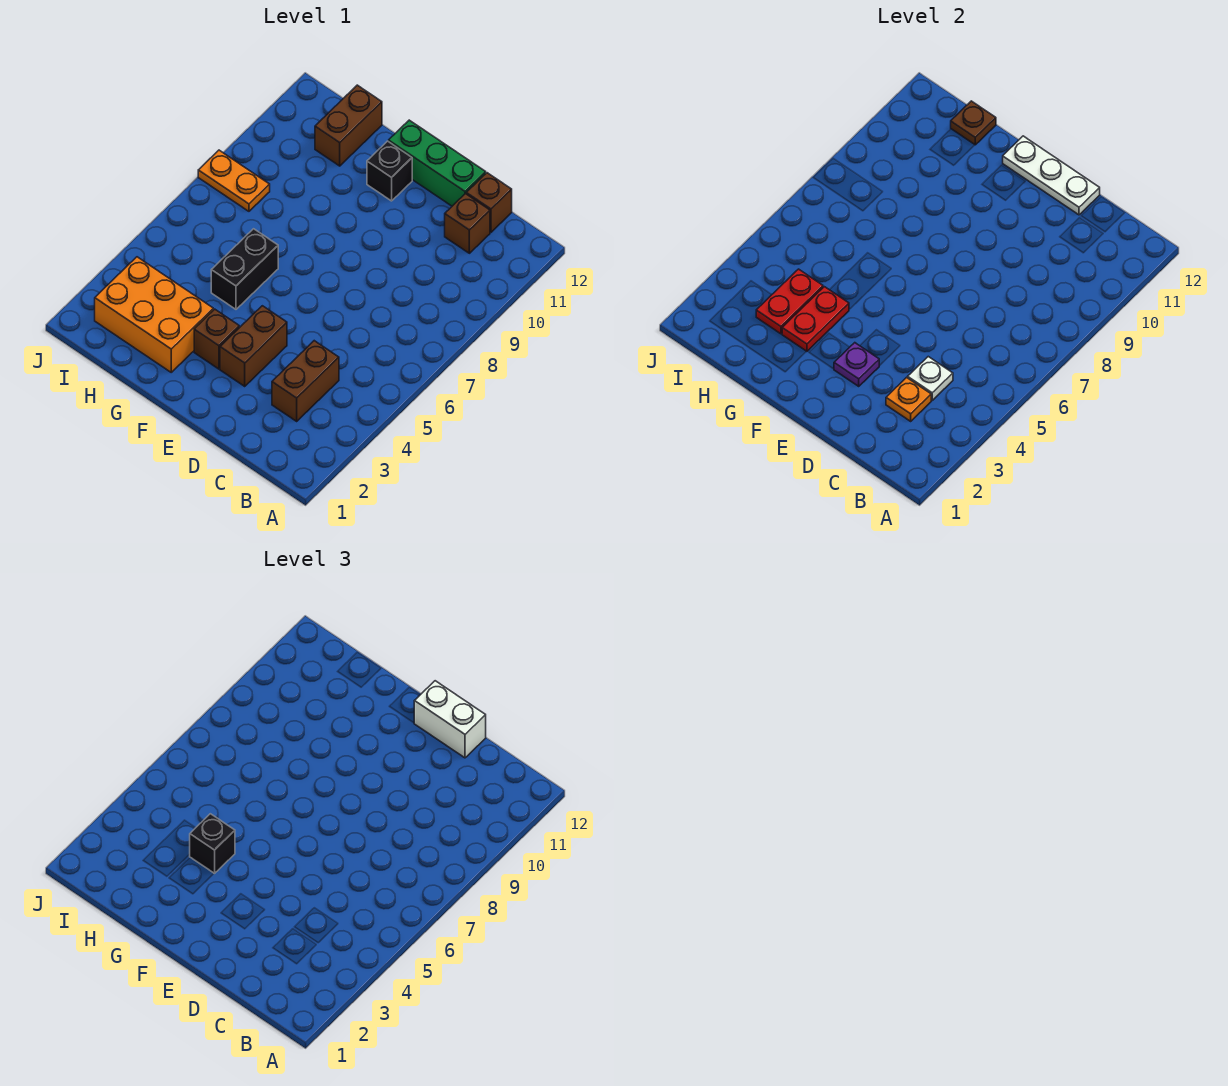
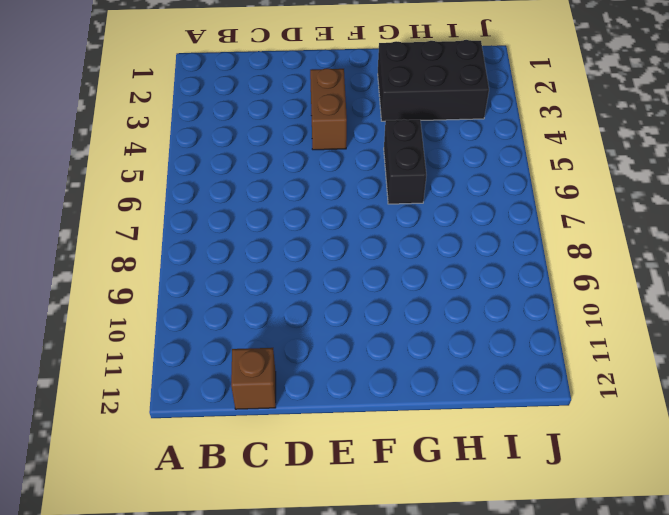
black brick G2:I3 level 1 -> orange brick G2:I3 level 1
none -> brown brick C3:C4 level 1
none -> brown brick C11 level 1
none -> green brick D12:F12 level 1

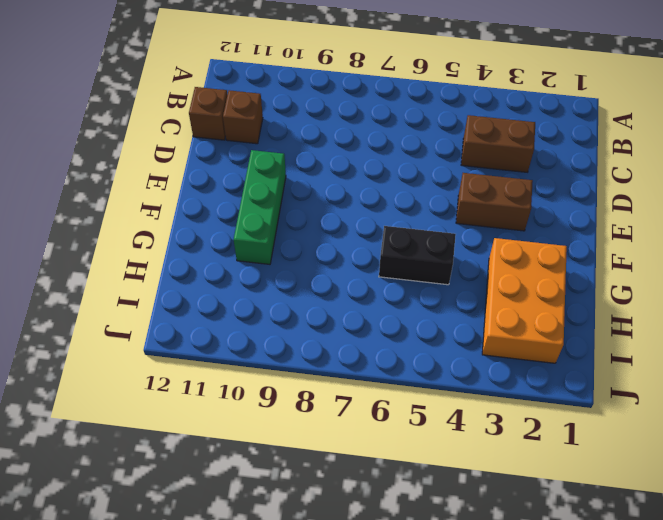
green brick E10:G10 level 1 -> green brick D12:F12 level 1
none -> brown brick F3 level 1
none -> black brick F11 level 1
none -> brown brick H11:H12 level 1

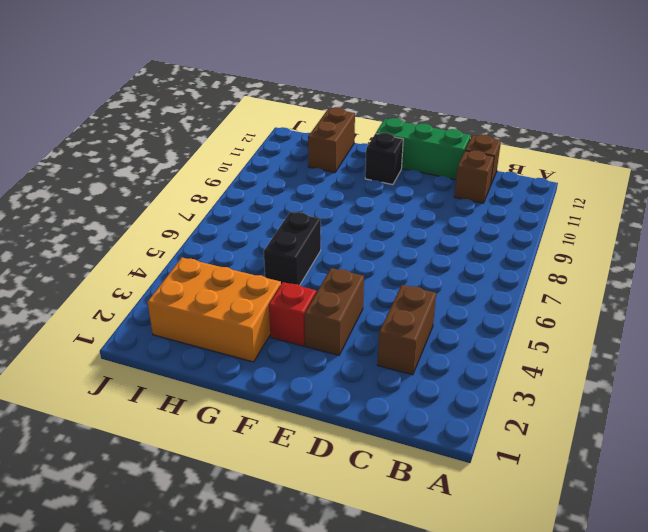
red brick F3 level 1 -> brown brick F3 level 1
none -> orange plate I8:J8 level 1
none -> orange plate C3 level 2
none -> white plate C4 level 2

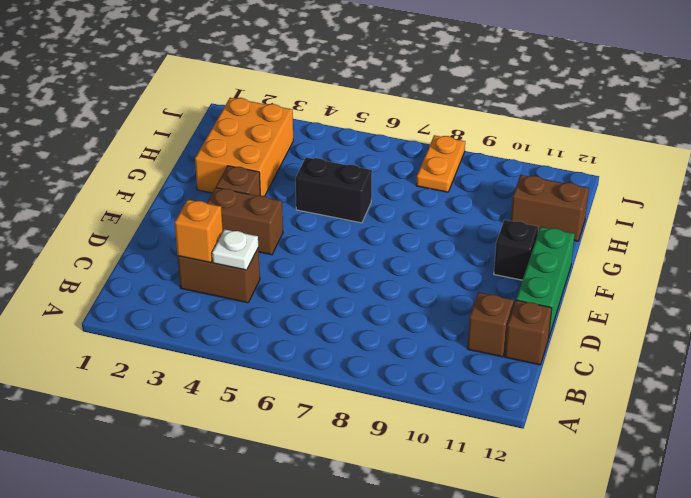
orange brick C3 level 2 -> orange plate C3 level 2
none -> white plate D12:F12 level 2
none -> purple plate E3 level 2
none -> red plate G3:G4 level 2

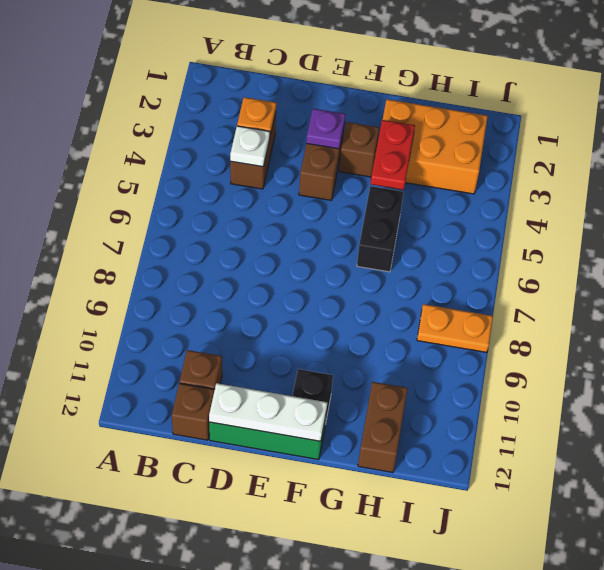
none -> red plate H3:H4 level 2
none -> brown plate H12 level 2
none -> white brick D12:E12 level 3

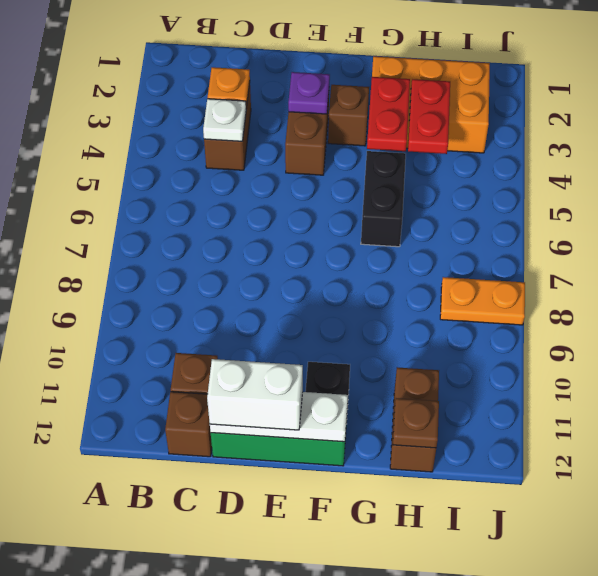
none -> black brick G4 level 3

